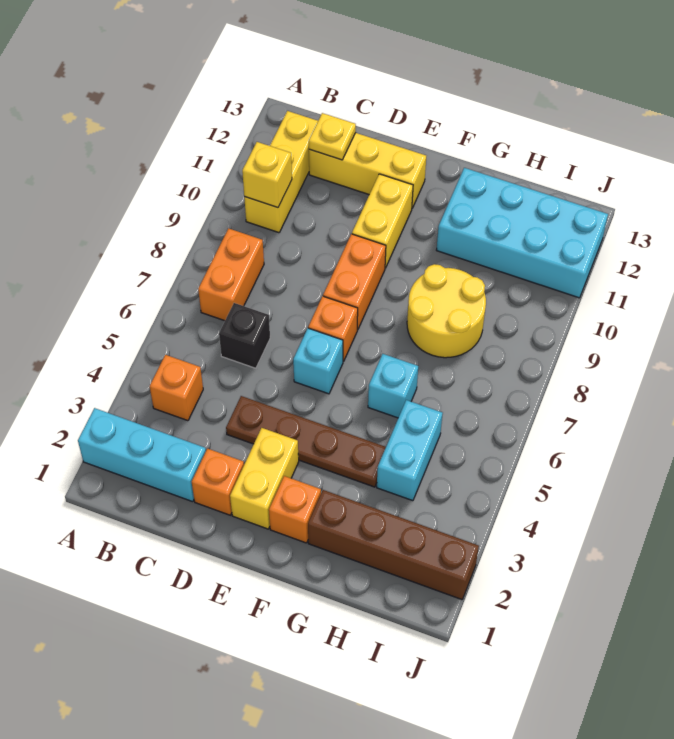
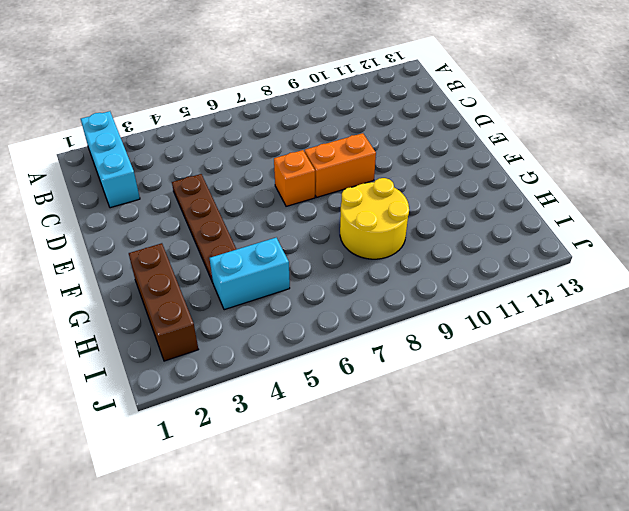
brown brick G2:I2 level 1 -> brown brick G2:J2 level 1
none -> orange brick B4 level 1
none -> orange brick B7:B8 level 1
none -> yellow brick B10:B12 level 1

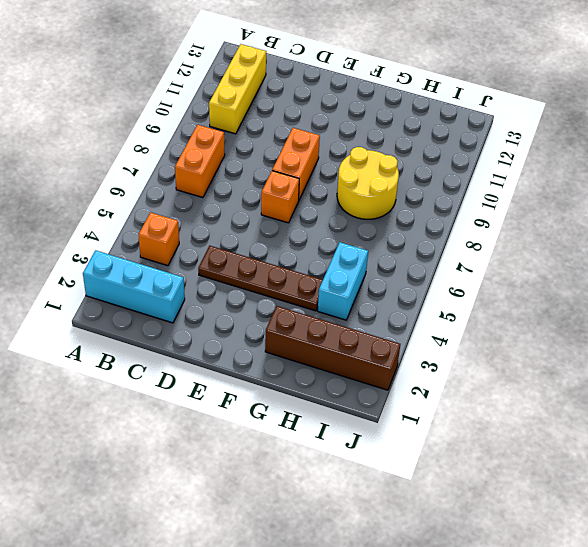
none -> black brick C6 level 1
none -> yellow brick C12:E12 level 1
none -> orange brick D2 level 1

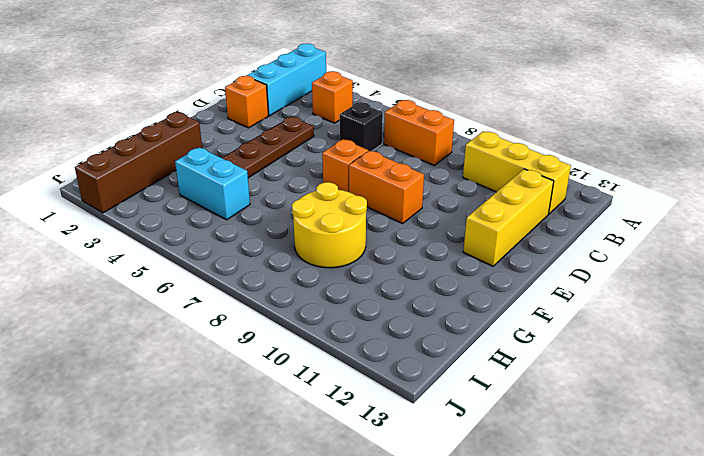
none -> yellow brick E2:E3 level 1
none -> cyan brick E6 level 1
none -> yellow brick E10:E11 level 1

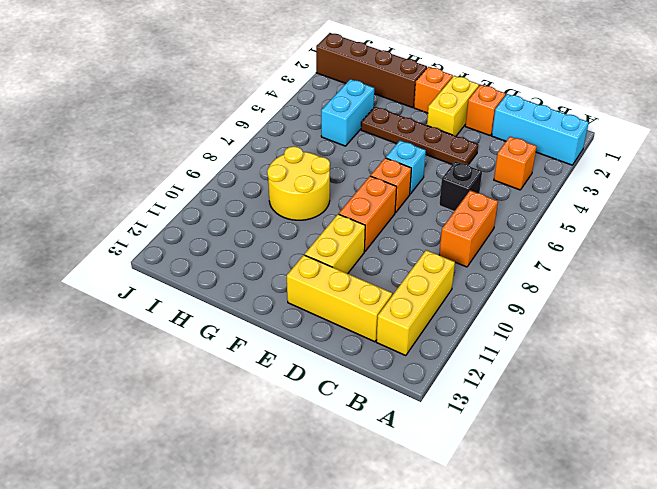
none -> cyan brick G6 level 1
none -> cyan brick G11:J12 level 1
none -> yellow brick B10 level 2

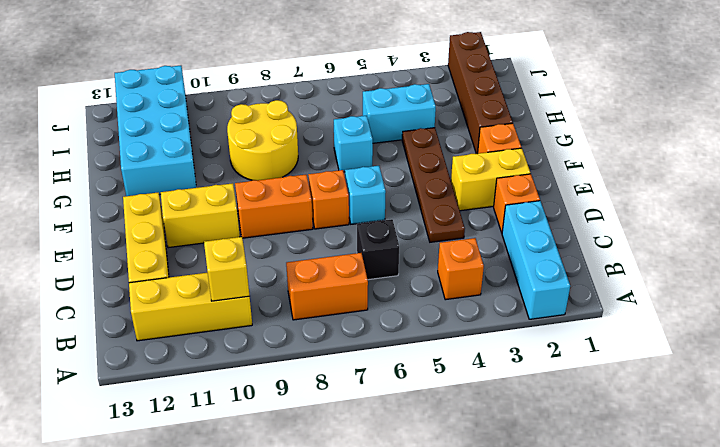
none -> yellow plate C12 level 2

